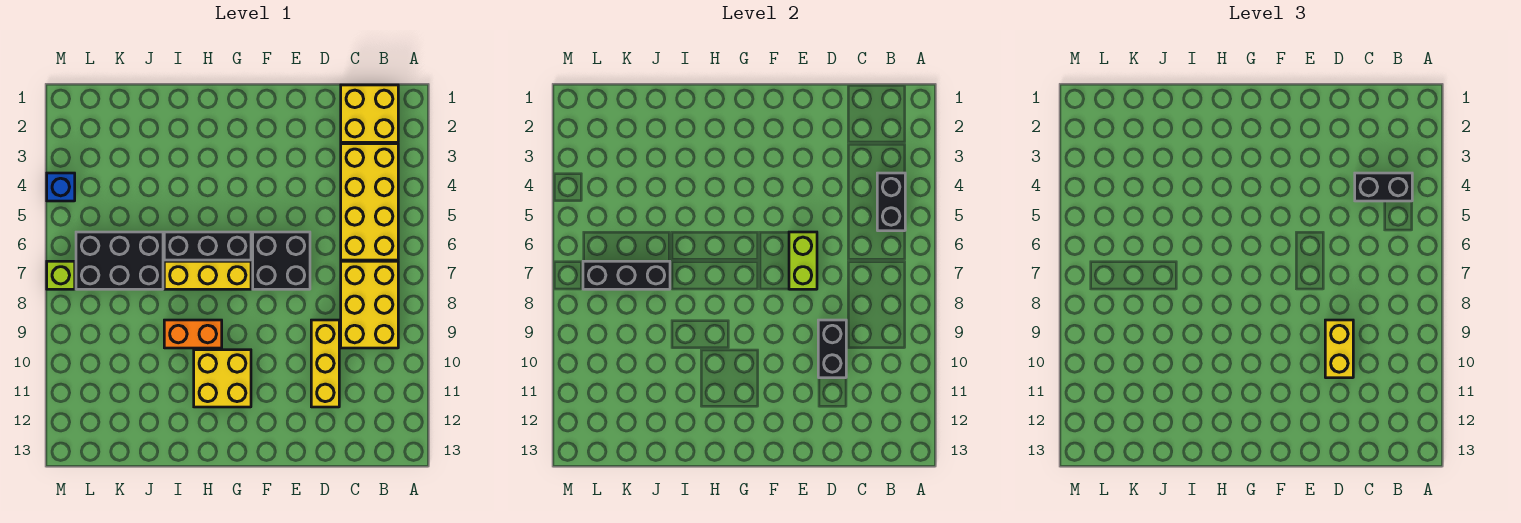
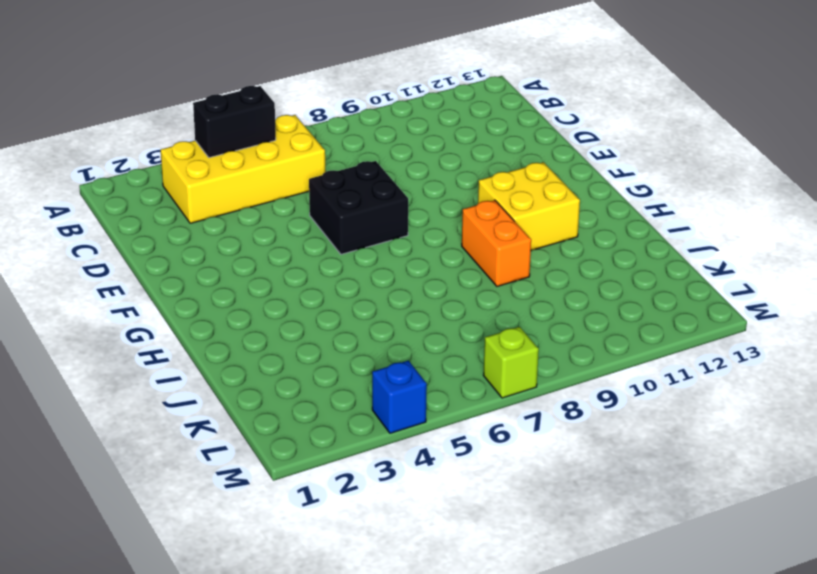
none -> yellow brick B1:C2 level 1
none -> yellow brick B7:C9 level 1
none -> yellow brick D9:D11 level 1

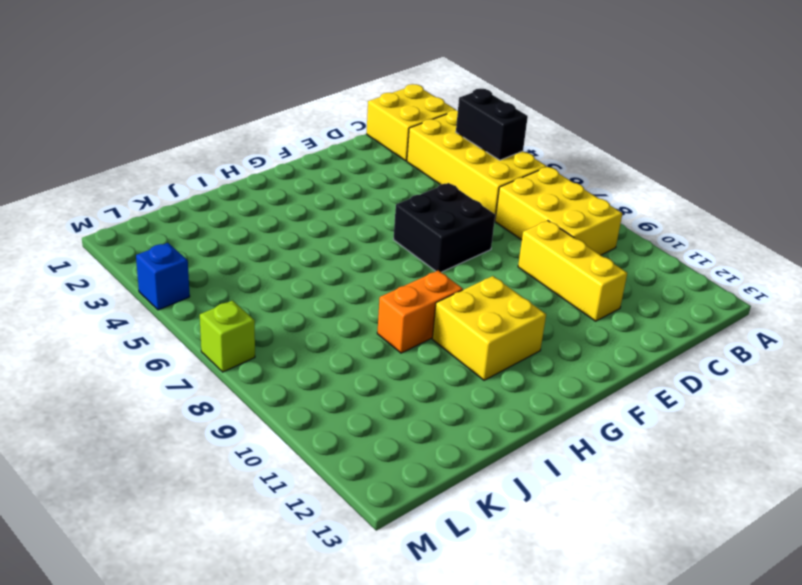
none -> black brick G6:I6 level 1
none -> yellow brick G7:I7 level 1
none -> black brick J6:L7 level 1

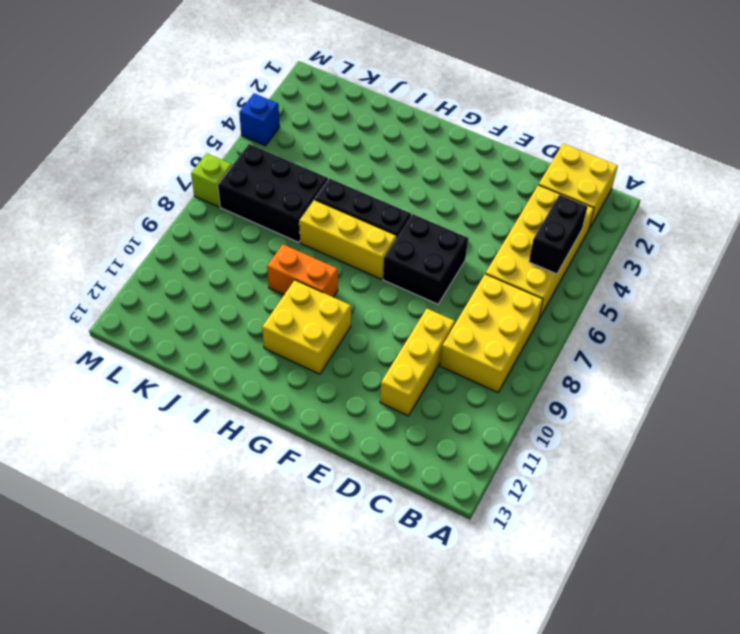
none -> black brick D9:D10 level 2
none -> lime brick E6:E7 level 2
none -> black brick J7:L7 level 2

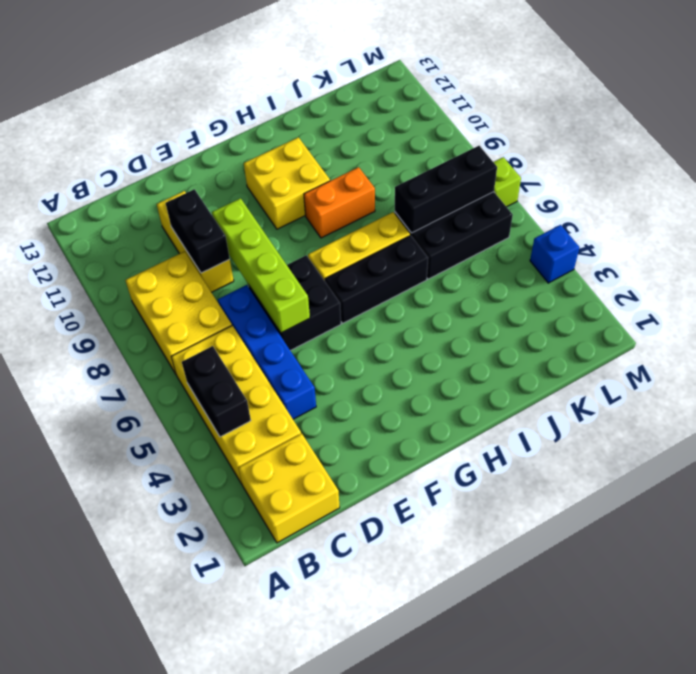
blue brick D4:D7 level 1 -> none
lime brick E6:E9 level 2 -> lime brick E6:E7 level 2
none -> black brick B4:C4 level 3
none -> yellow brick D9:D10 level 3

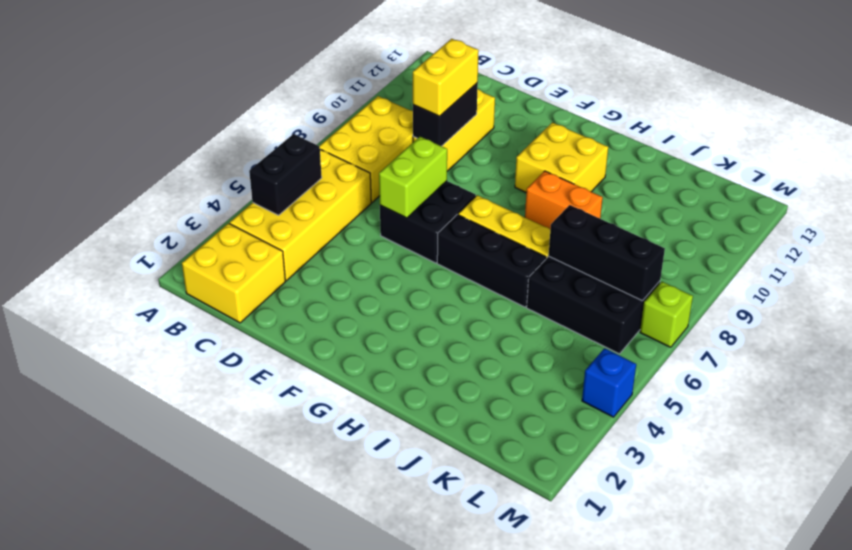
none -> black brick B4:C4 level 3

